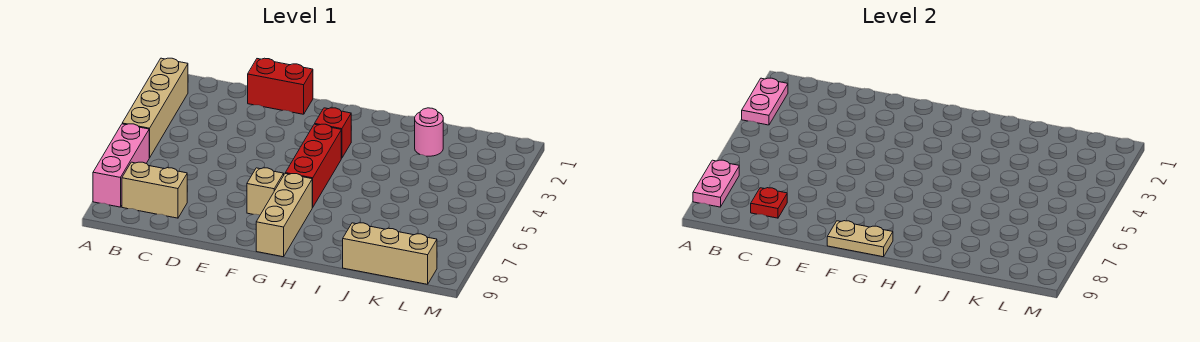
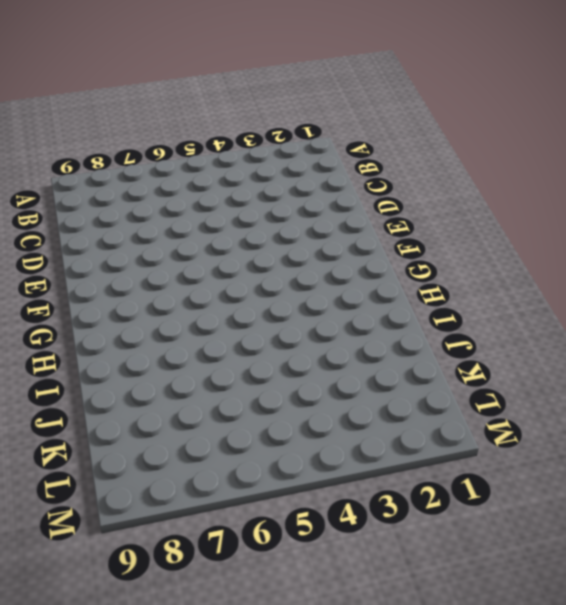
none -> tan brick A2:A5 level 1
none -> pink brick A6:A8 level 1
none -> tan brick B8:C8 level 1

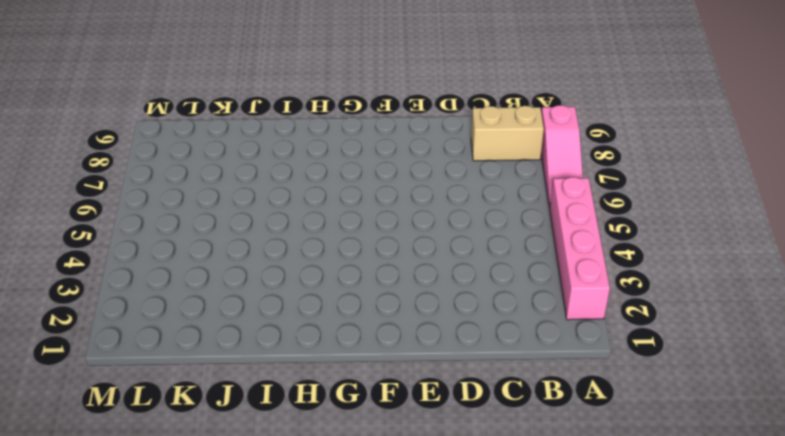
pink brick A2:A5 level 1 -> tan brick A2:A5 level 1
pink slope A6:A8 level 1 top 8 -> pink brick A6:A8 level 1
none -> red brick D1:E1 level 1
none -> tan brick F7 level 1
none -> red brick G3 level 1

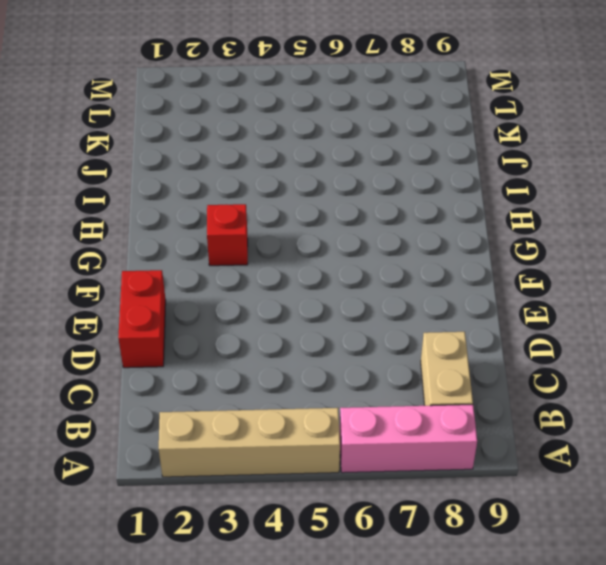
none -> tan brick F7 level 1
none -> red brick G4:G6 level 1
none -> tan brick G7:G9 level 1

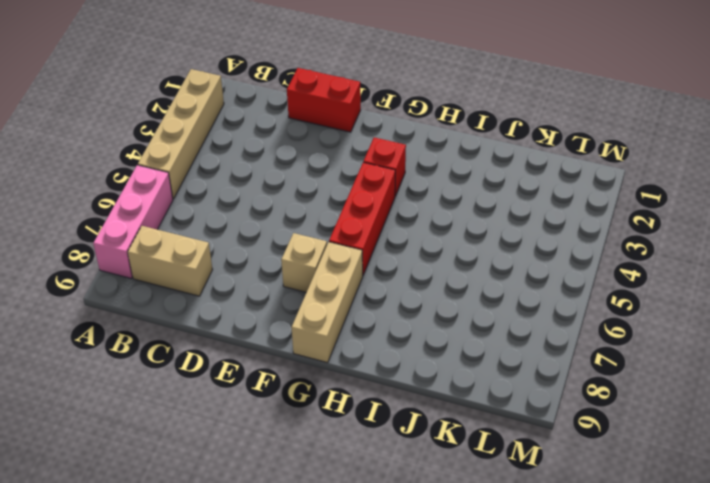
none -> pink round brick J2 level 1
none -> tan brick J9:L9 level 1
none -> pink plate A2:A3 level 2

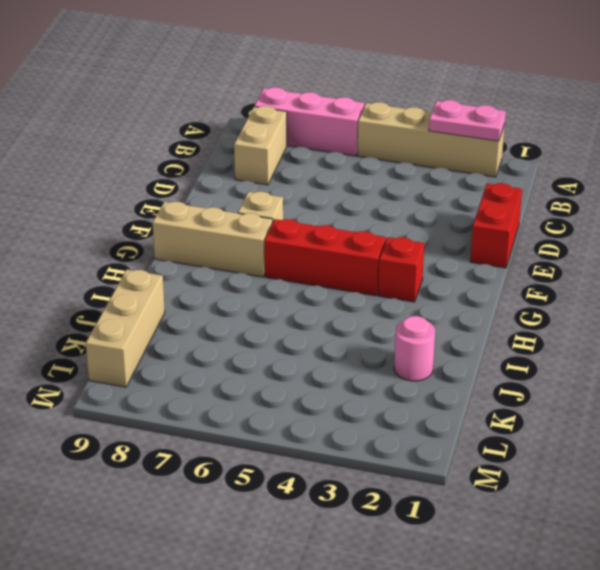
none -> pink plate A7:A8 level 2
none -> red plate C8 level 2
none -> tan plate F9:G9 level 2

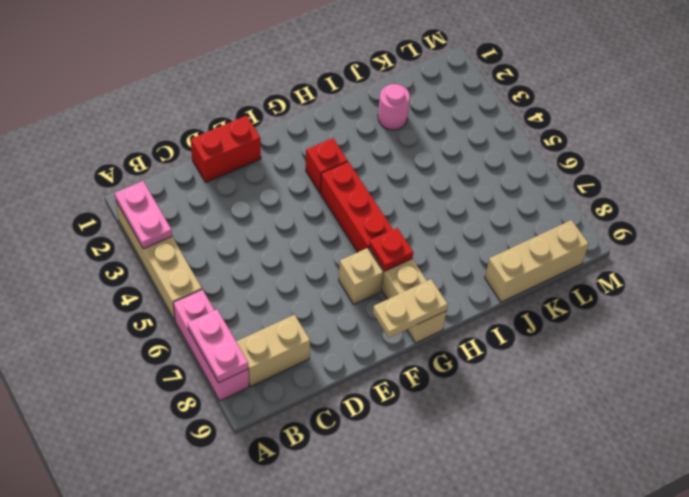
red plate G7 level 2 -> red plate C8 level 2

